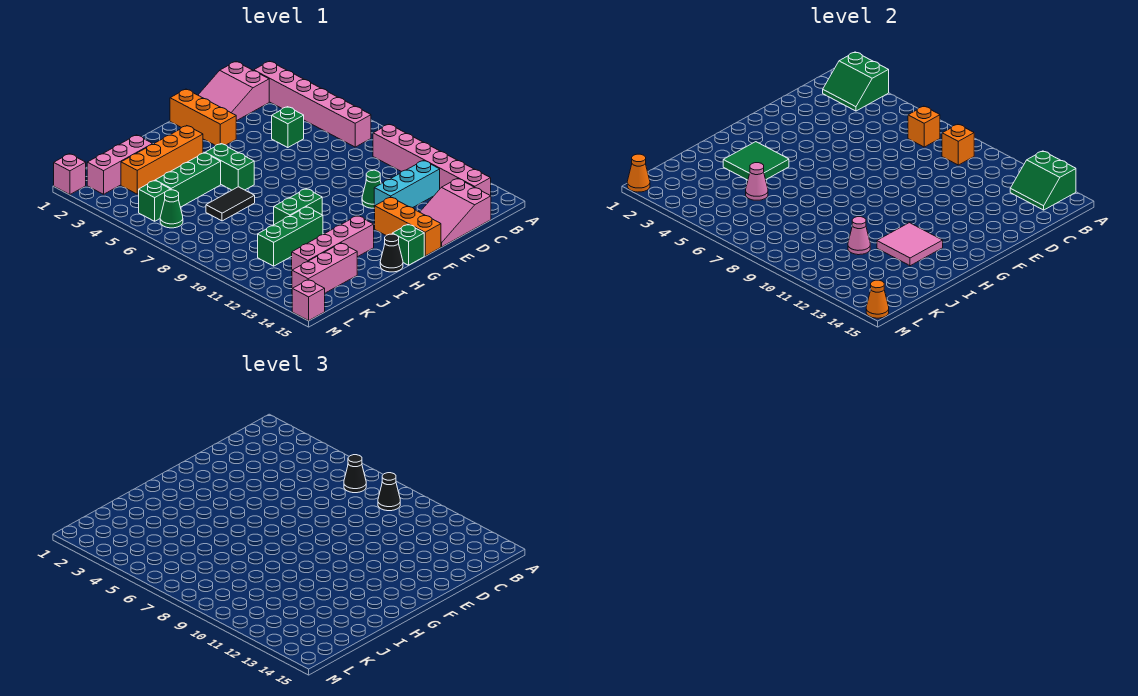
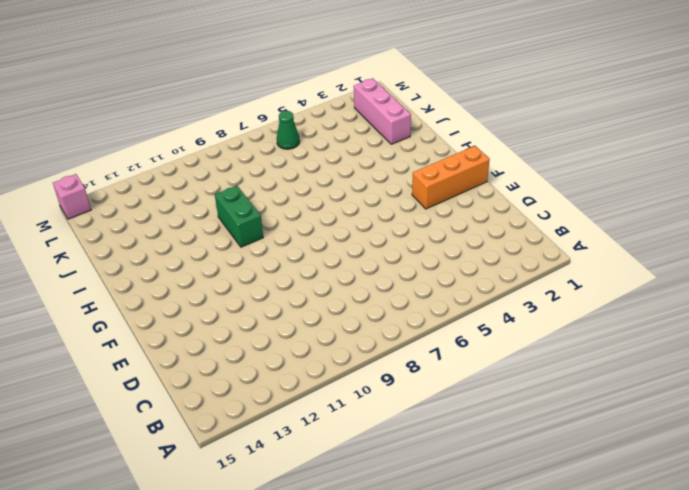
none -> pink brick B2:B7 level 1
none -> pink brick B9:B14 level 1
none -> pink slope C1:E2 level 1 top C
none -> cyan brick C12:E12 level 1

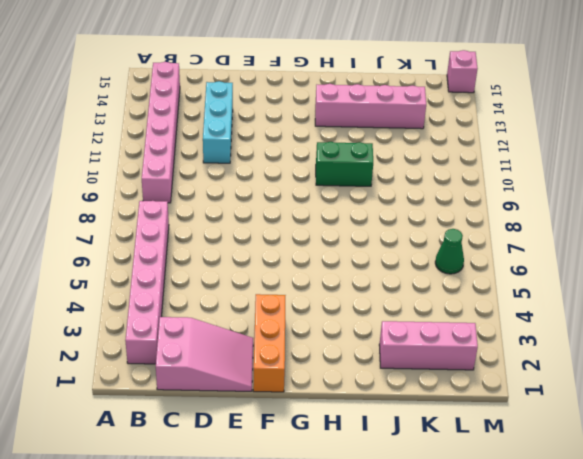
cyan brick D11:D13 level 1 -> cyan brick C12:E12 level 1
none -> pink slope C14:E15 level 1 top C
none -> green brick D5 level 1
none -> green cone E11 level 1
none -> orange brick F13:F15 level 1

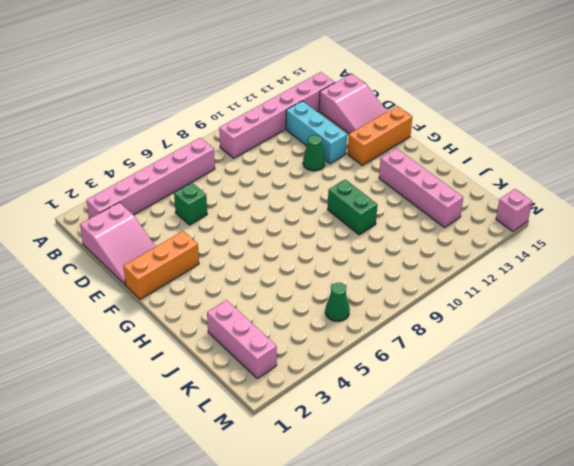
none -> green brick G15 level 1
none -> orange brick H3:K3 level 1
none -> green brick H5:H6 level 1
none -> black cone H15 level 1

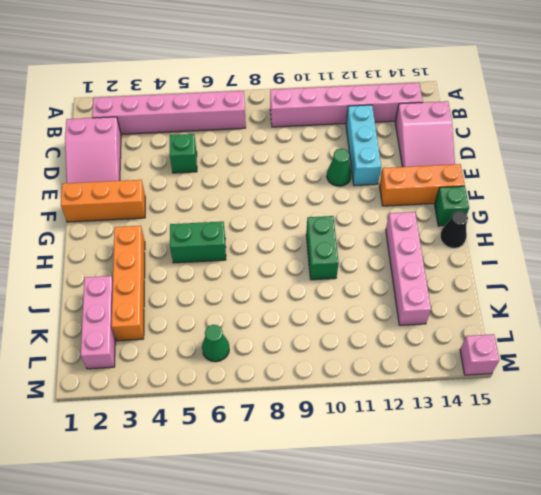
none -> green brick I5:K5 level 1
none -> black tile I7:J7 level 1
none -> green brick I11:K11 level 1
none -> pink brick J14:L14 level 1

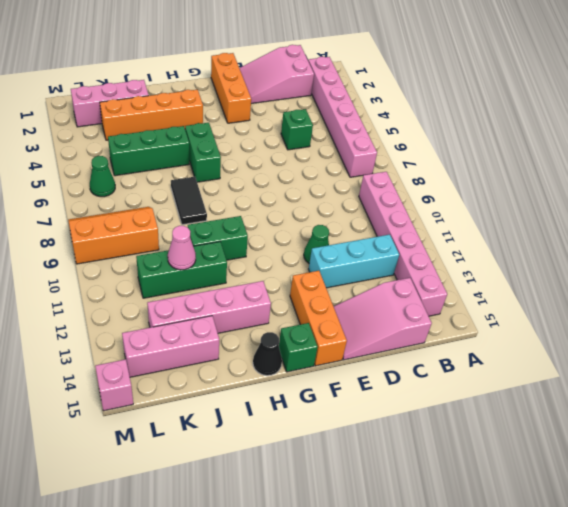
black tile I7:I8 level 1 -> black tile I7:J7 level 1
orange slope K8:M9 level 1 top 9 -> none
none -> green brick L5 level 1
none -> pink brick M1 level 1
none -> green slope A2:B3 level 2 top A
none -> green slope A13:B14 level 2 top A

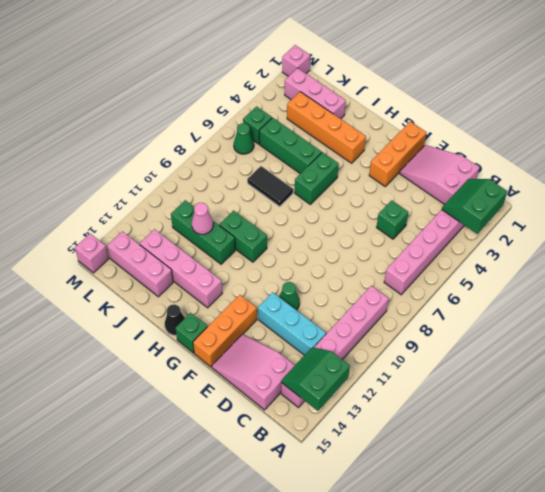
none -> orange brick B7 level 2
none -> orange brick B9 level 2
none -> green tile H3:I4 level 2
none -> pink tile H12:I13 level 2

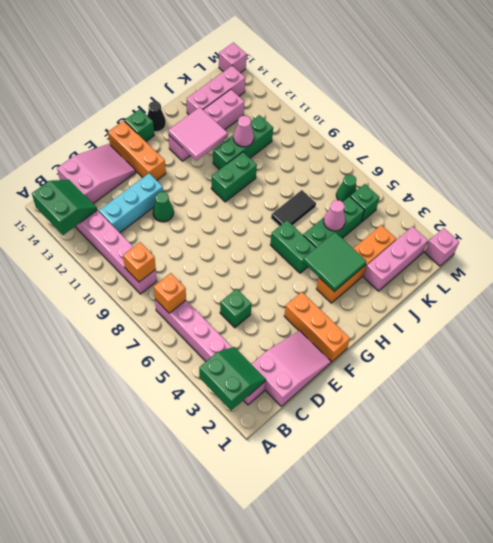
none -> orange cone M1 level 2
none -> orange cone M15 level 2
none -> black cone B7 level 3
none -> black cone B9 level 3

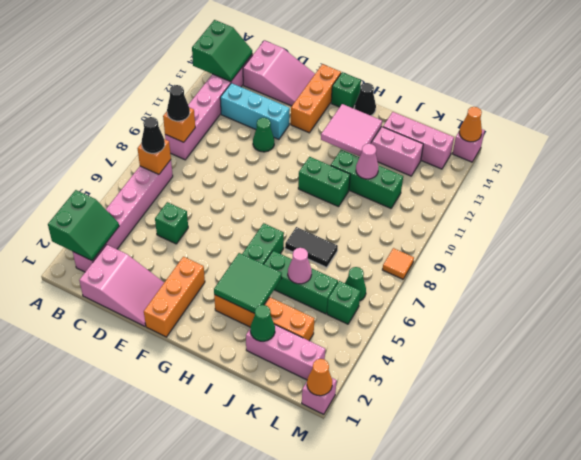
green cone J2 level 2 -> none
orange tile M8 level 1 -> none

